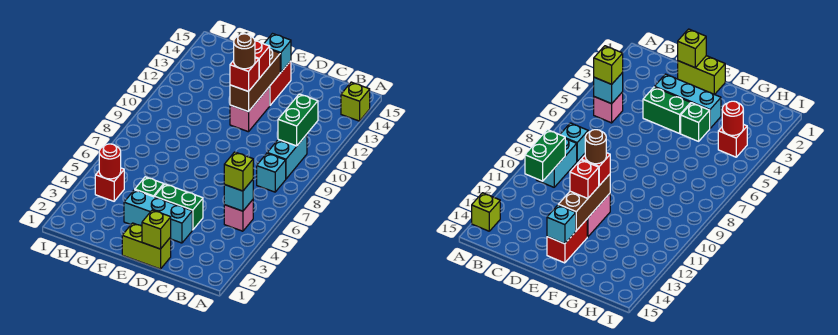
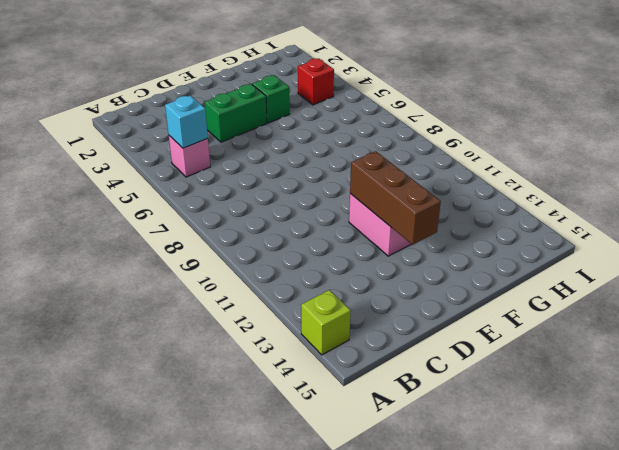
none -> cyan brick B8 level 1
none -> cyan brick B9:B10 level 1
none -> lime brick D1:E1 level 1

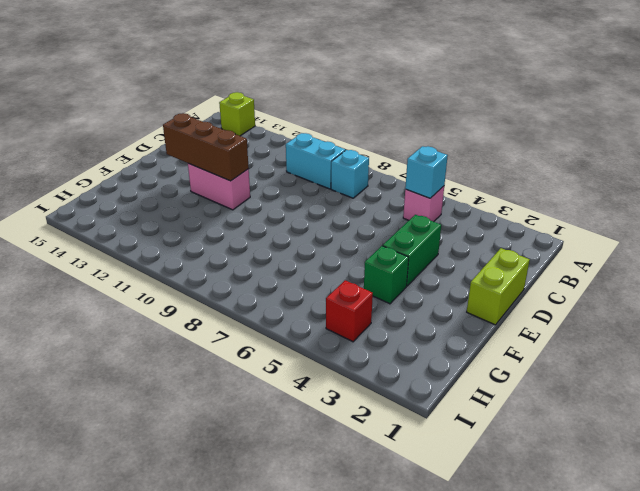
none -> cyan brick D3:F3 level 1
none -> red brick E13:E14 level 1
none -> green brick B10:B11 level 2

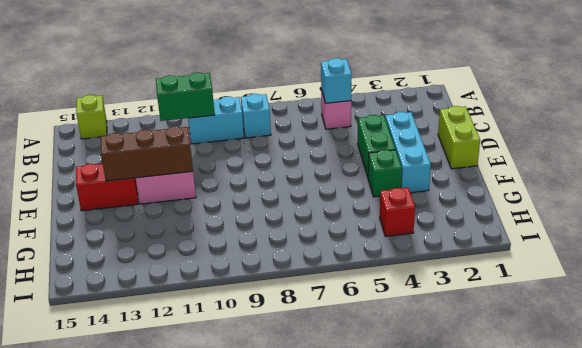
none -> lime brick D1 level 2
none -> cyan brick E14 level 2
none -> red round brick H4 level 2

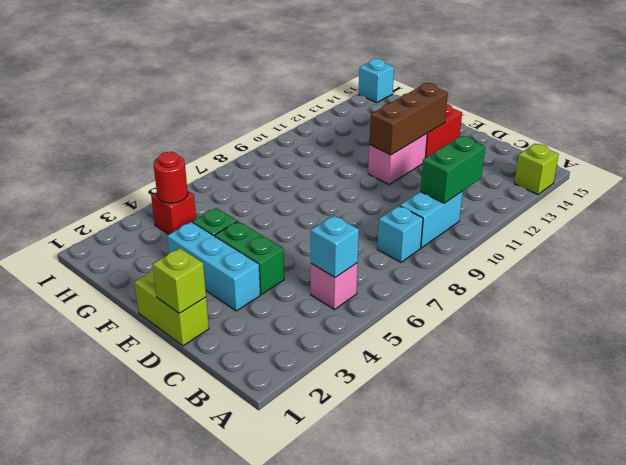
cyan brick I15 level 1 -> cyan brick E14 level 2
none -> lime brick B5 level 3
none -> red brick E11 level 3
none -> red brick E12 level 3

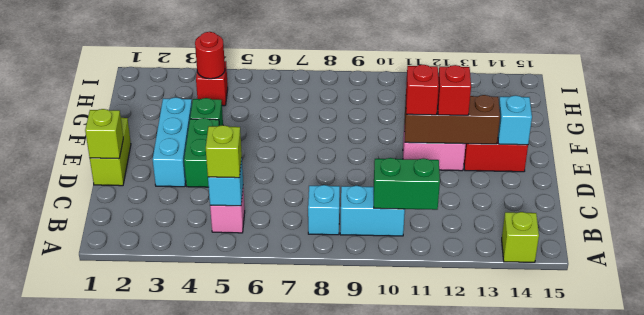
none -> brown round brick E11 level 4

